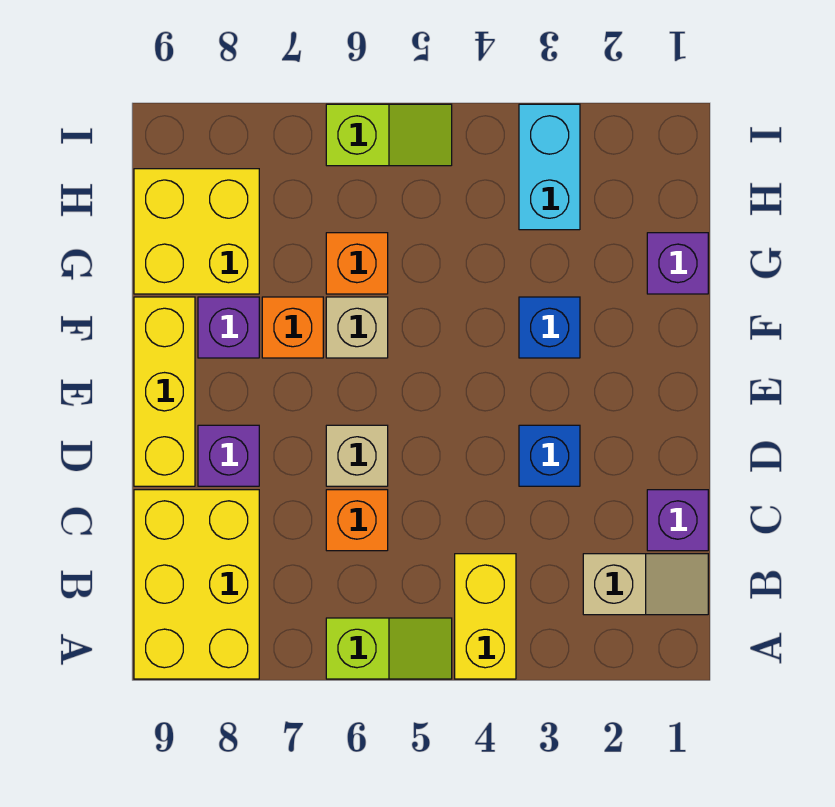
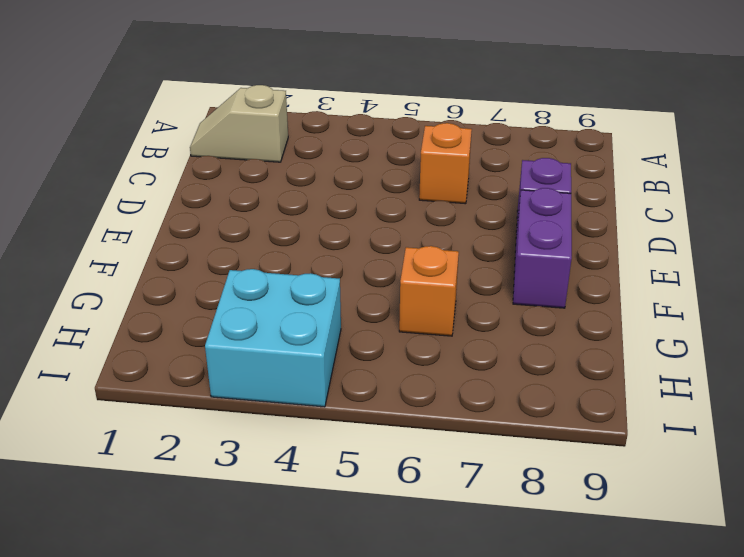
purple brick E8:F8 level 1 -> purple brick F8 level 1
cyan brick H3:I4 level 1 -> cyan brick H3:I3 level 1
none -> yellow brick A4:B4 level 1
none -> lime slope A5:A6 level 1 top 6
none -> yellow brick A8:C9 level 1

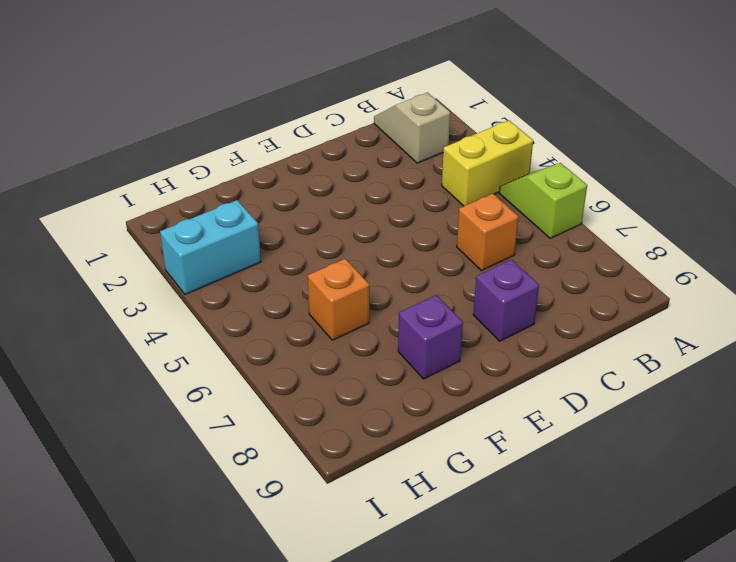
none -> yellow brick A8:C9 level 1
none -> purple brick C1 level 1
none -> blue brick D3 level 1

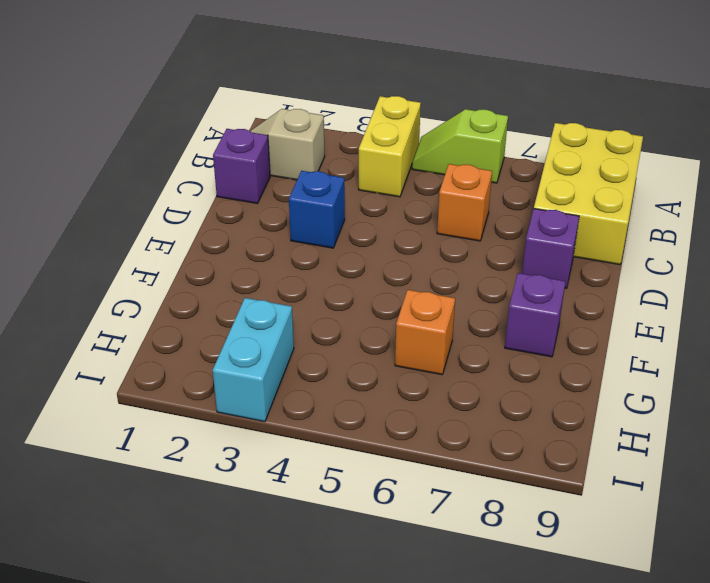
none -> tan brick D6 level 1
none -> yellow brick D9:F9 level 1
none -> blue brick F3 level 1

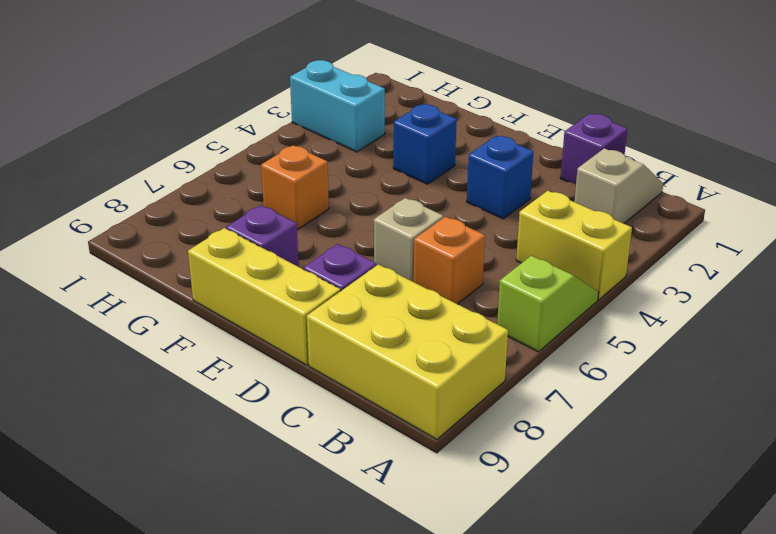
none -> tan brick F6 level 1
none -> orange brick F7 level 1
none -> purple brick G1 level 1

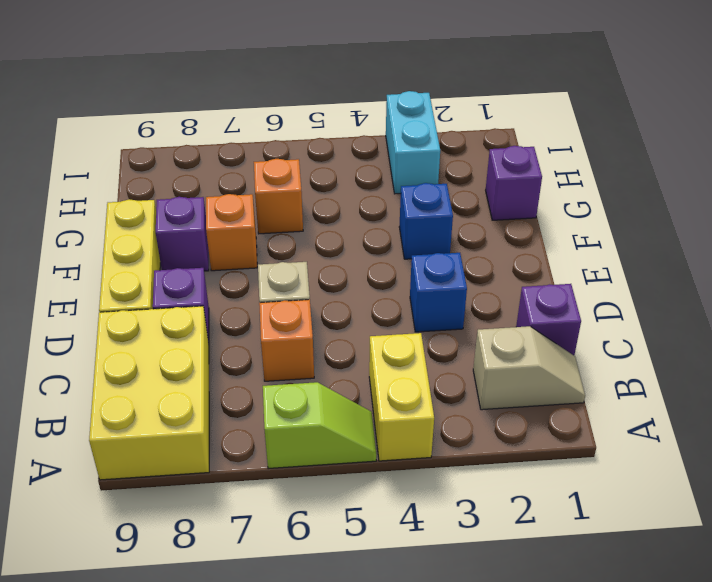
none -> tan brick F6 level 1
none -> yellow brick G8:H9 level 1
none -> lime slope I5:I6 level 1 top 6

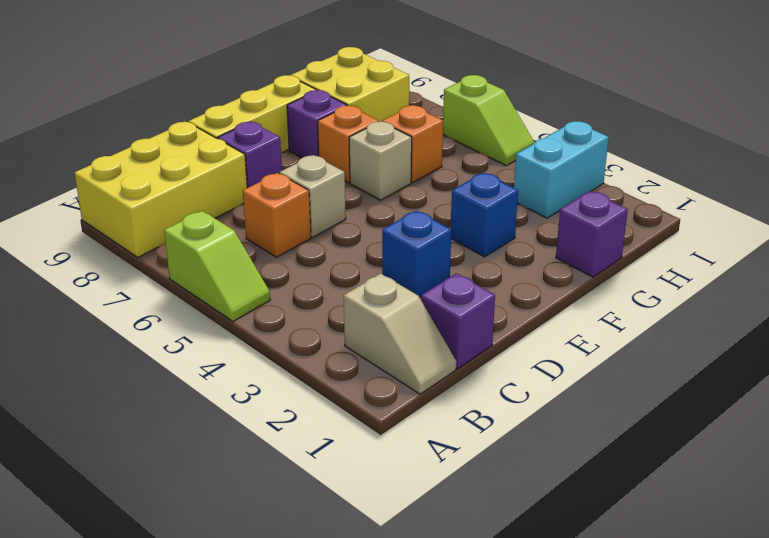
none -> yellow brick A4:B4 level 1

